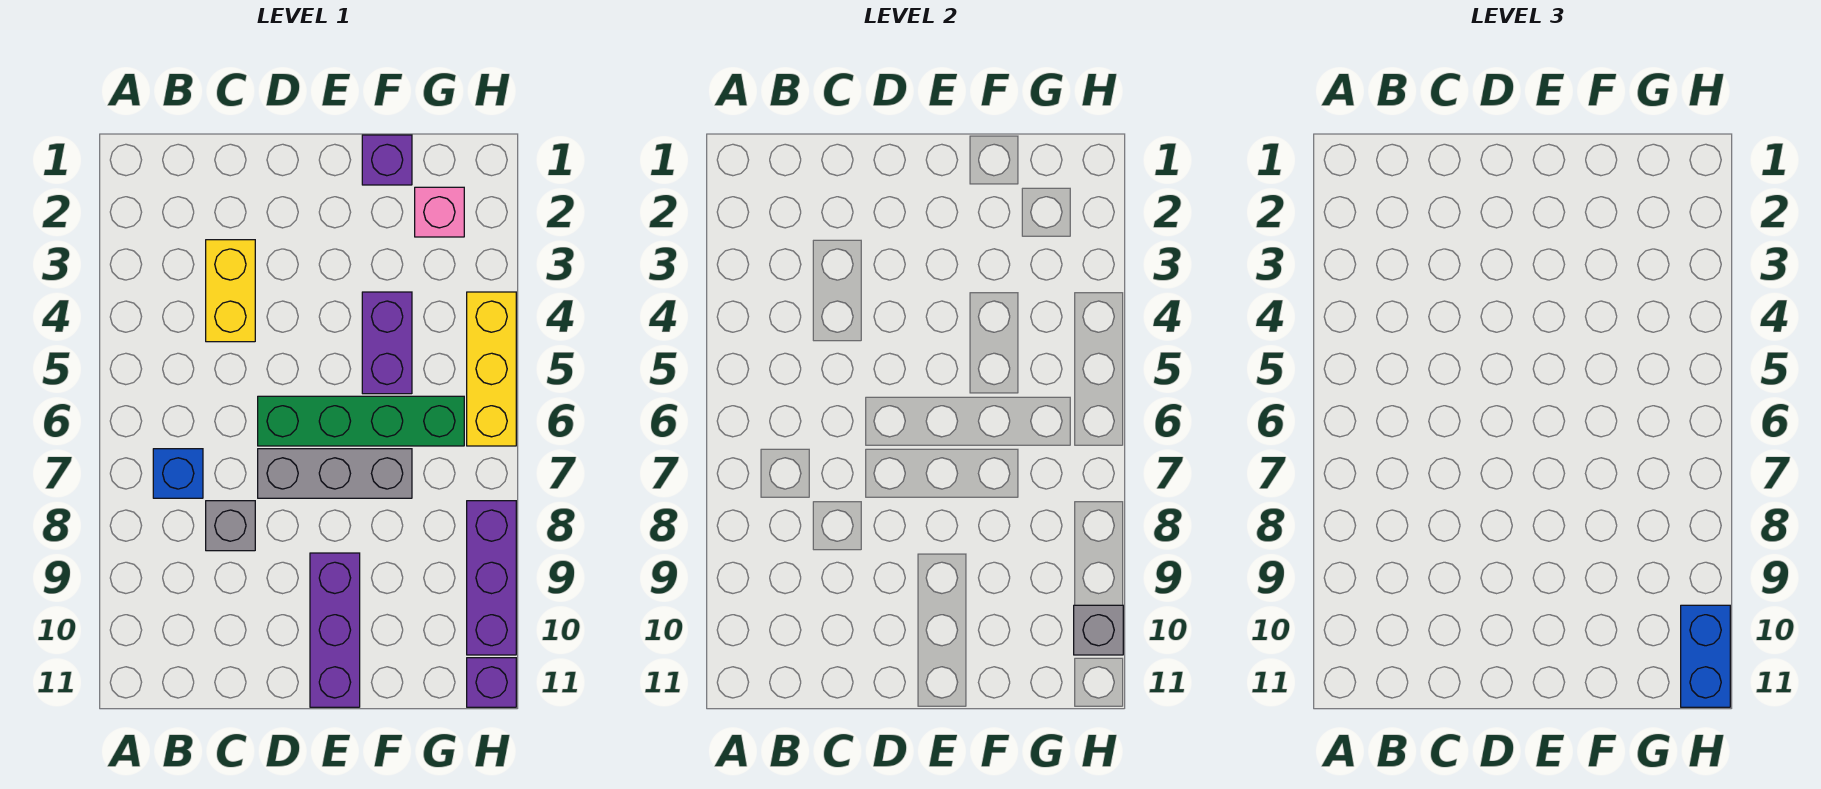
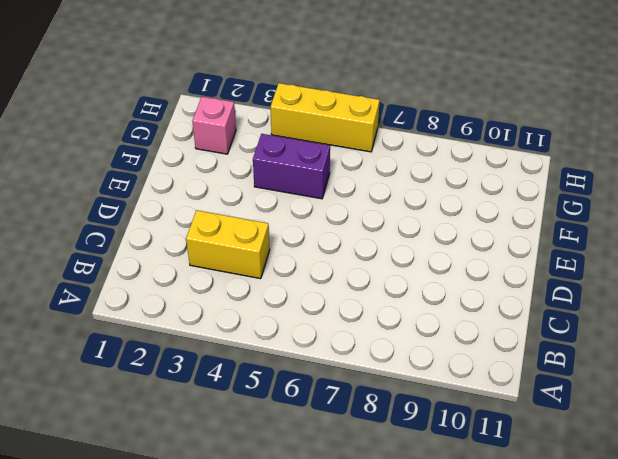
none -> blue brick B7 level 1
none -> grey brick C8 level 1
none -> green brick D6:G6 level 1

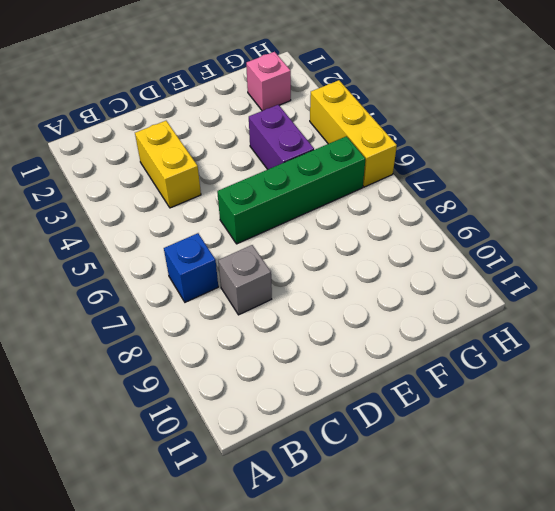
none -> grey brick D7:F7 level 1
none -> purple brick E9:E11 level 1
none -> purple brick F1 level 1

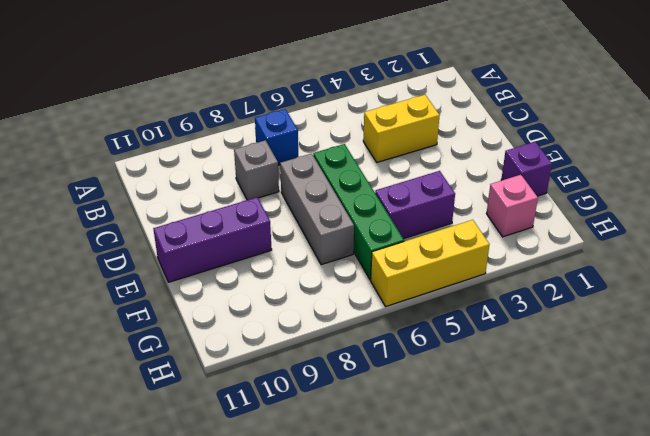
none -> purple brick H8:H10 level 1
none -> purple brick H11 level 1
none -> grey brick H10 level 2

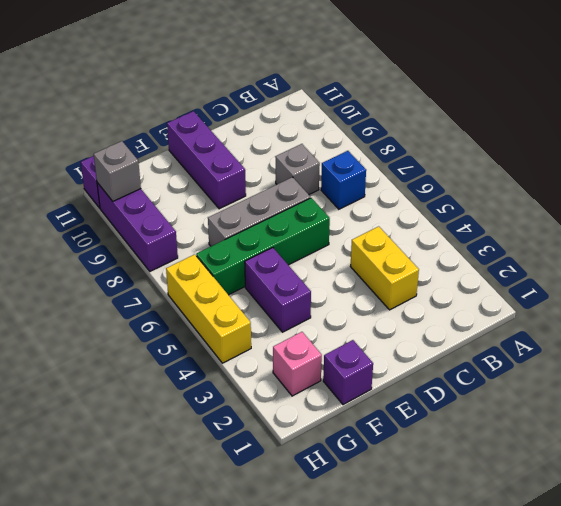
none -> blue brick H10:H11 level 3

